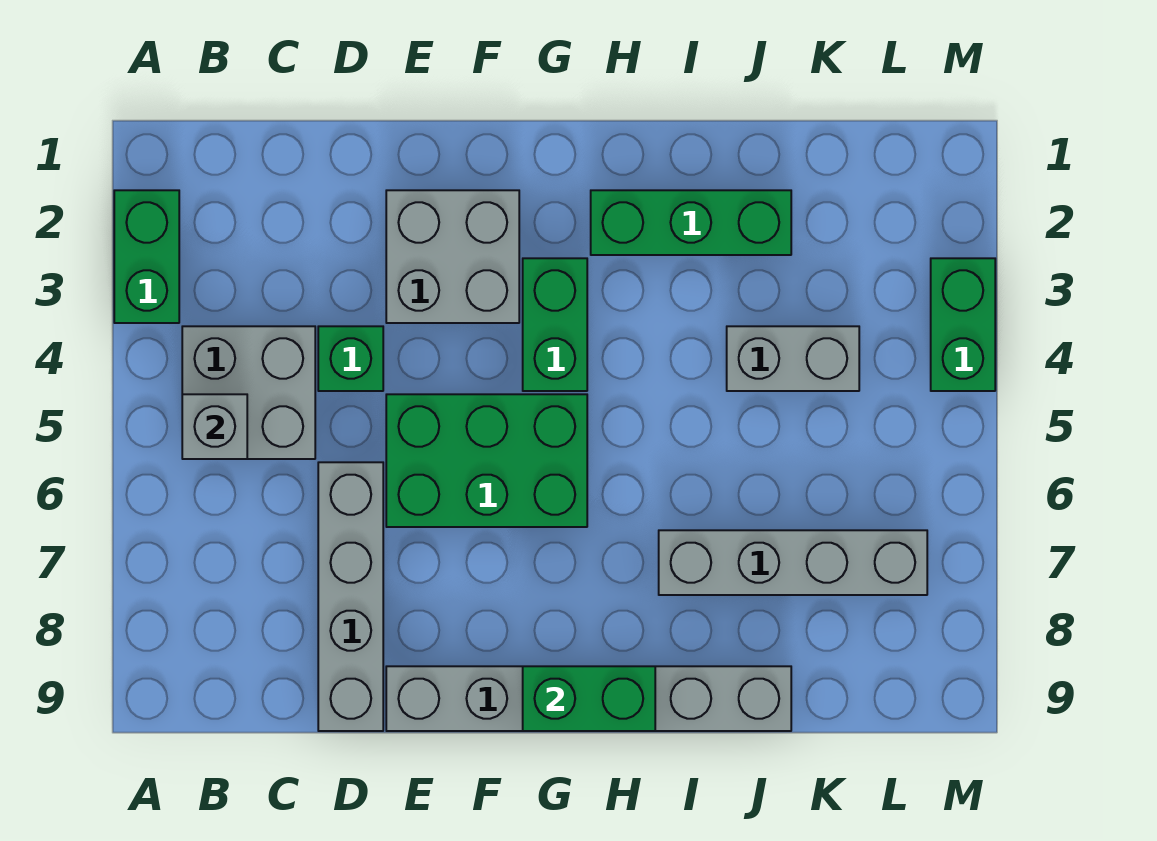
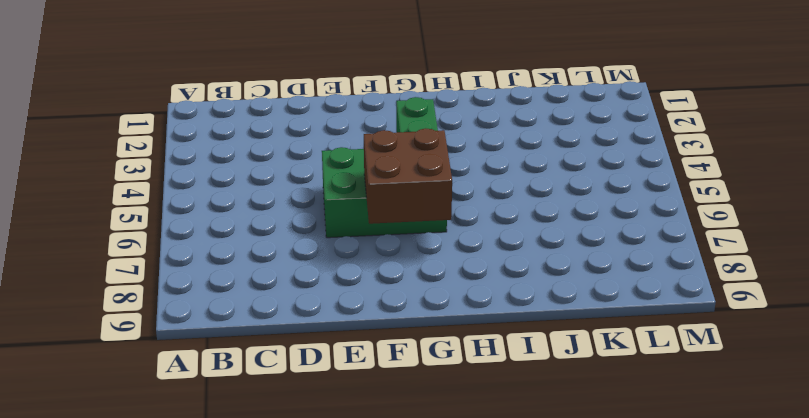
brown brick F6:G7 level 2 -> none
none -> green brick A2:A3 level 1
none -> grey brick B4:C5 level 1
none -> green brick D4 level 1

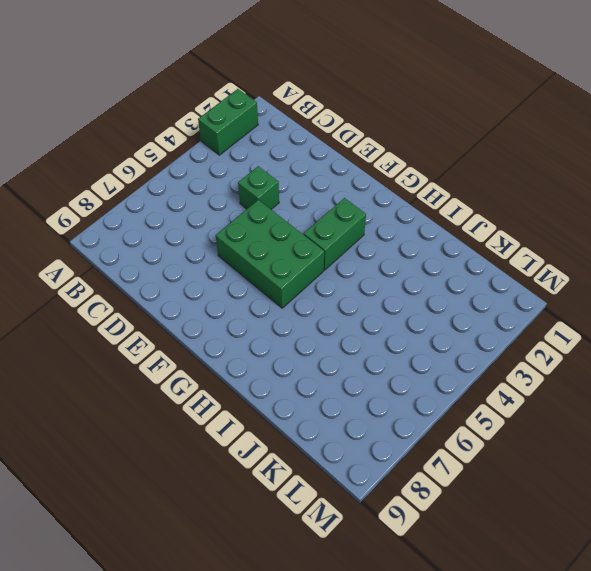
none -> grey brick B4:C5 level 1
none -> grey brick D6:D9 level 1
none -> grey brick E2:F3 level 1

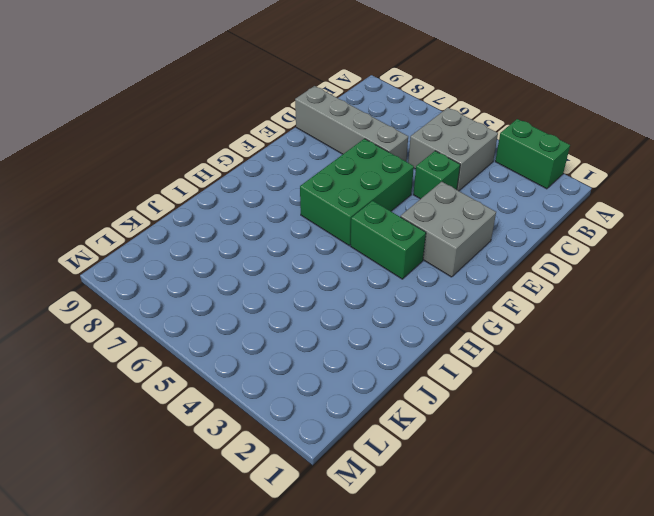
none -> grey brick E9:J9 level 1
none -> green brick H2:J2 level 1
none -> grey brick I7:L7 level 1

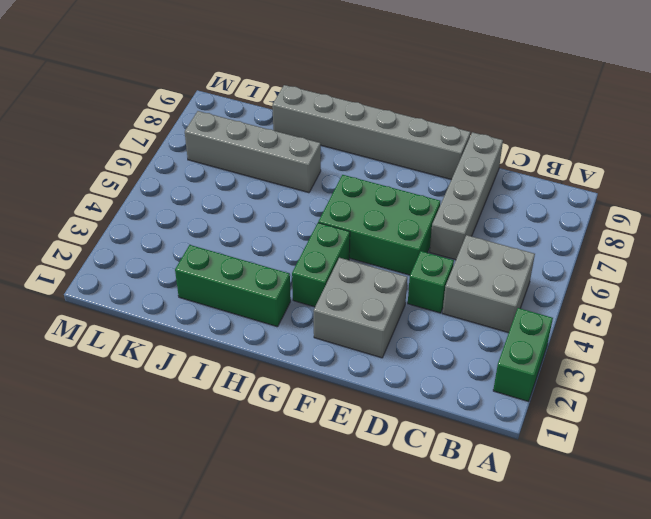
none -> grey brick J4:K4 level 1
none -> green brick M3:M4 level 1
none -> grey brick B5 level 2

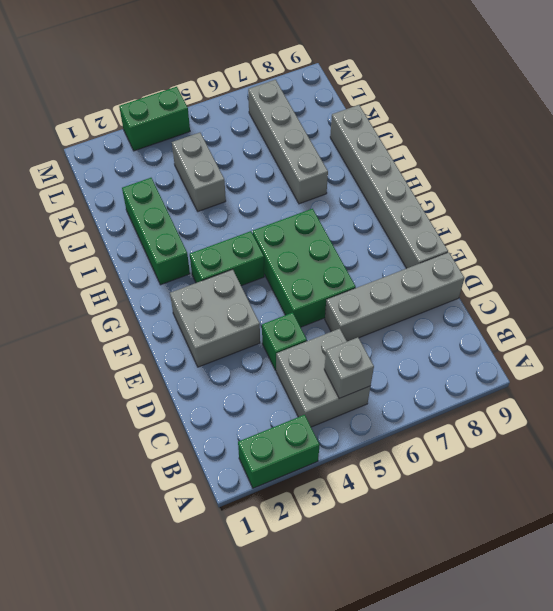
none -> green brick G9:H9 level 2

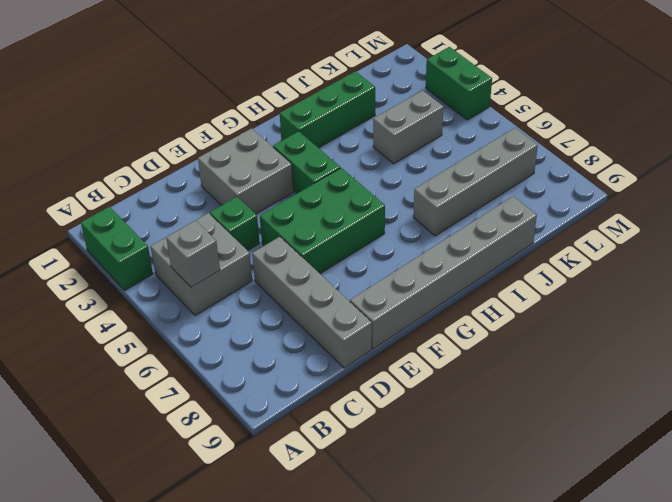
none -> green brick G9:H9 level 2

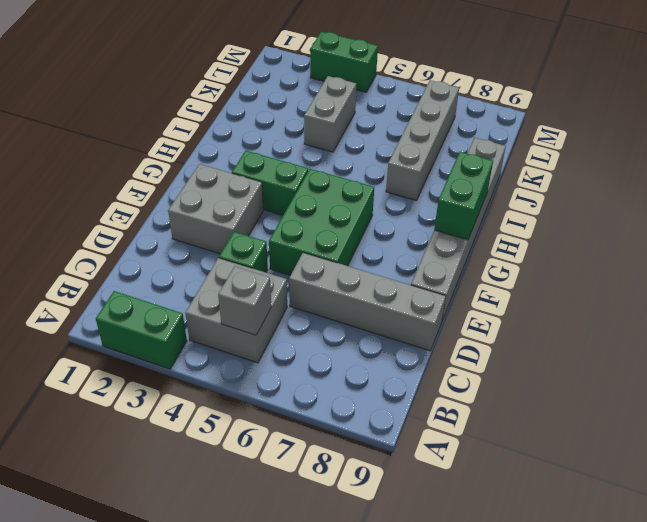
none -> green brick H2:J2 level 1

